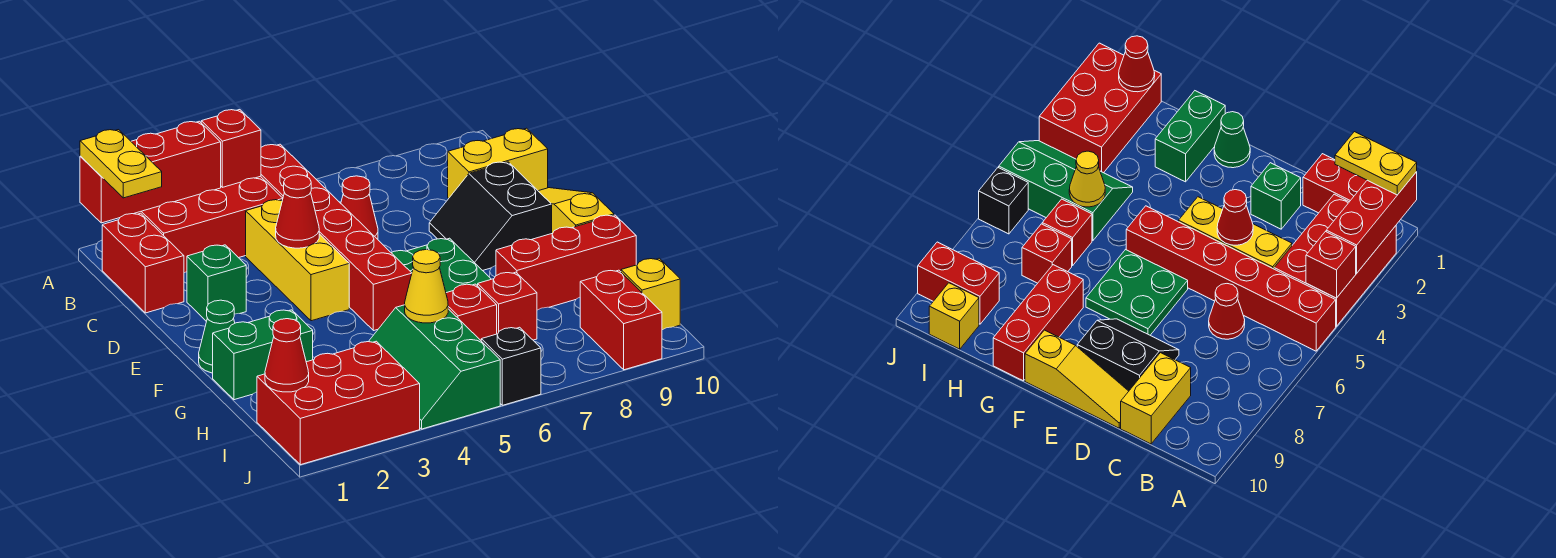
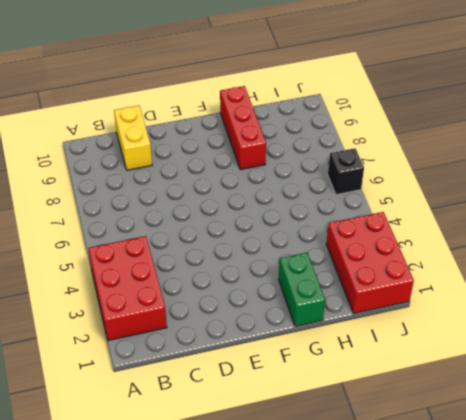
none -> red brick A5:F5 level 1
none -> red brick B1:C1 level 1
none -> yellow brick C4:E4 level 1

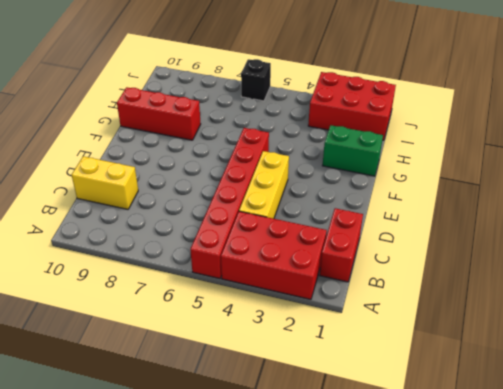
none -> red cone C6 level 1
none -> green brick D2 level 1
none -> black slope D8:E9 level 1 top 9

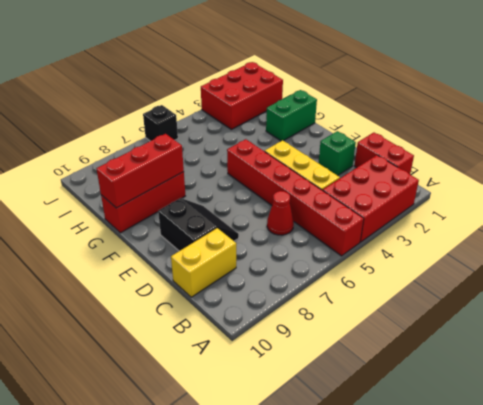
red brick G8:G10 level 2 -> red brick A1:A3 level 2
none -> yellow slope D10:F10 level 1 top F
none -> green plate E6:F7 level 1
none -> green cone F1 level 1

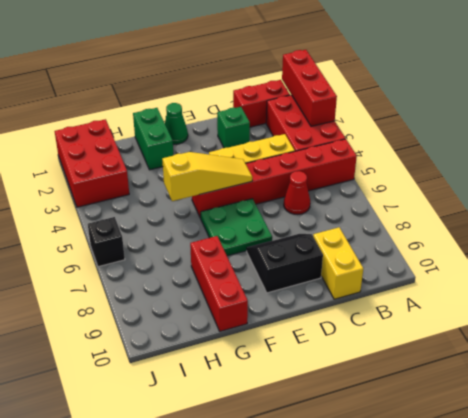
yellow slope E5:G5 level 2 top G -> yellow slope D10:F10 level 1 top F
none -> green slope H4:J5 level 1 top 5
none -> red brick H6 level 1
none -> red brick H7 level 1

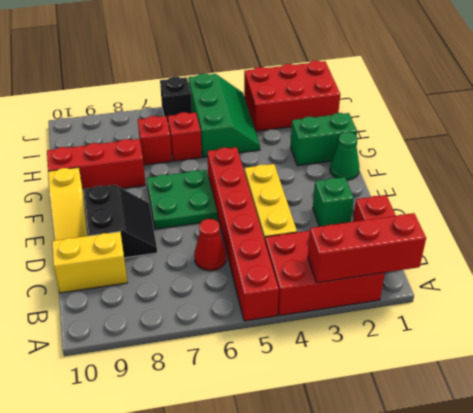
none -> red brick I9:J9 level 1
none -> yellow brick I10 level 1
none -> red brick A4 level 2

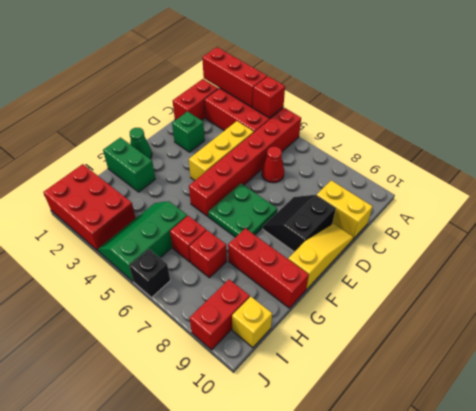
none -> red cone D4 level 2
none -> yellow cone H5 level 2
none -> red cone I1 level 2

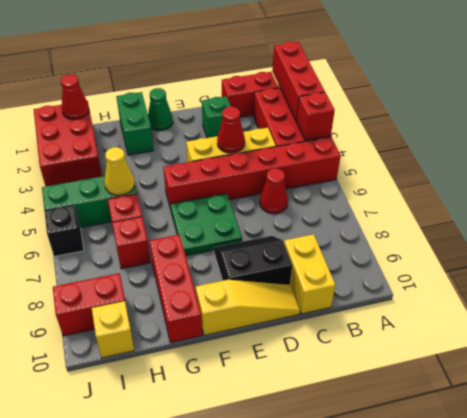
none -> yellow plate A1:B1 level 3

